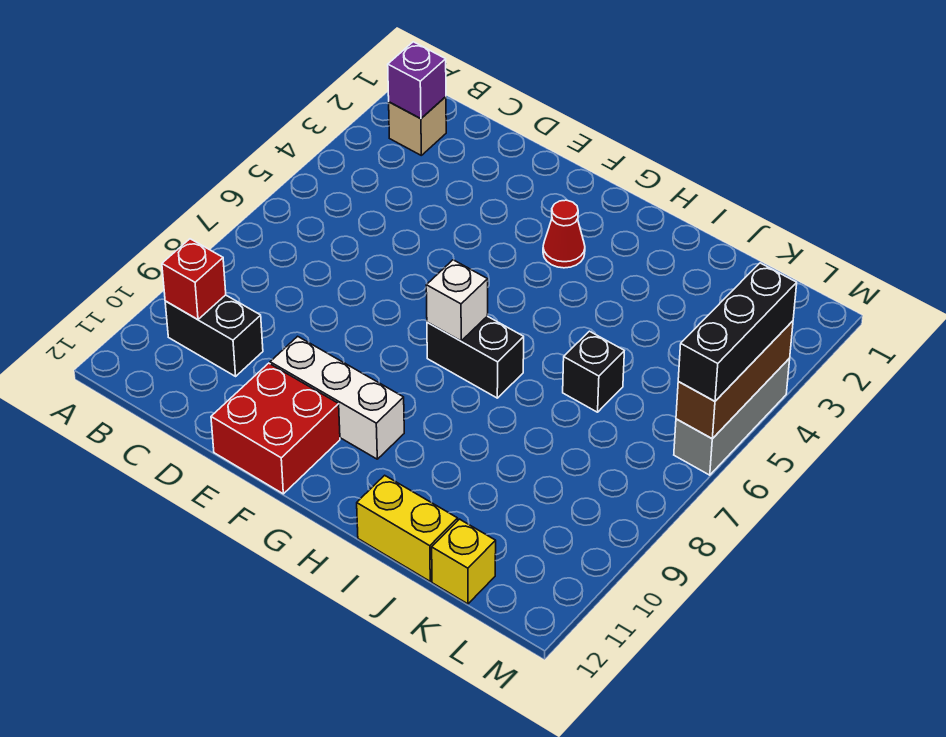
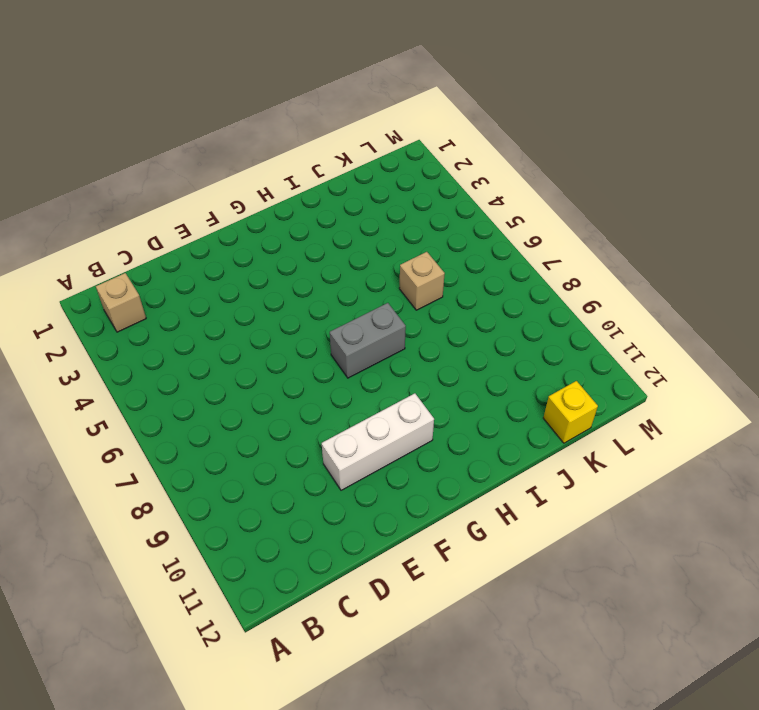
grey brick G7:H7 level 1 -> black brick G7:H7 level 1
tan brick J6 level 1 -> black brick J6 level 1
none -> black brick B10:C10 level 1
none -> red brick E11:F12 level 1
none -> red cone G3 level 1

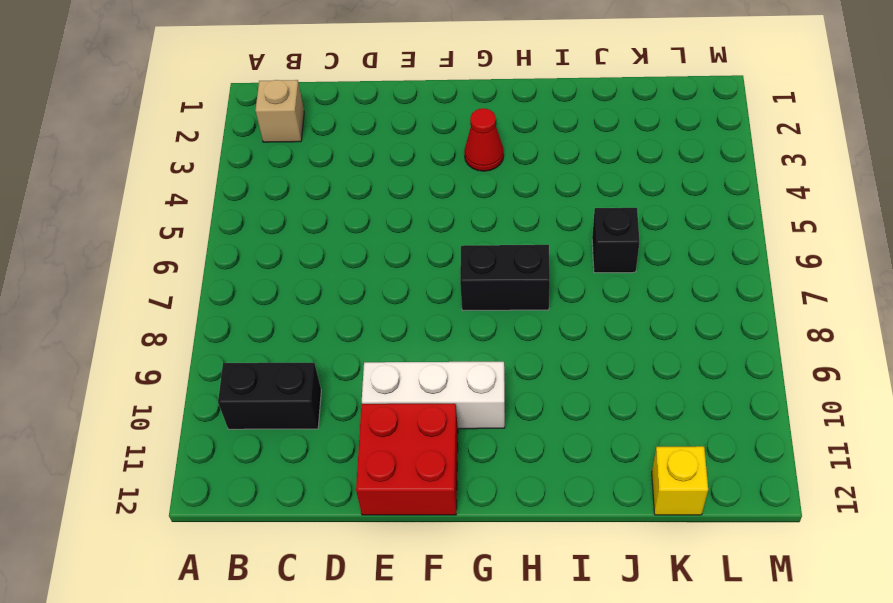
none -> yellow brick I12:J12 level 1
none -> grey brick M4:M6 level 1
none -> purple brick B2 level 2

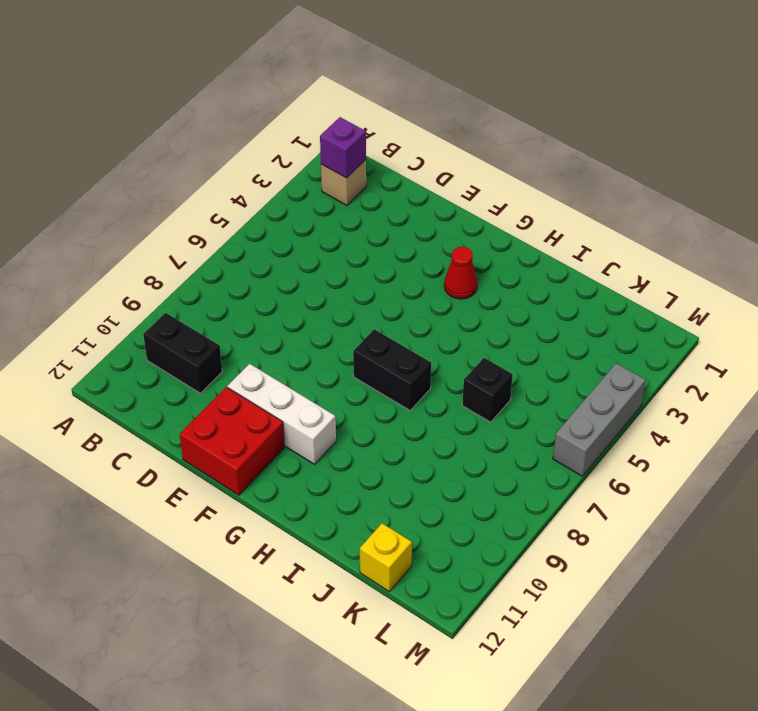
none -> yellow brick I12:J12 level 1
none -> red brick B10 level 2
none -> white brick G7 level 2

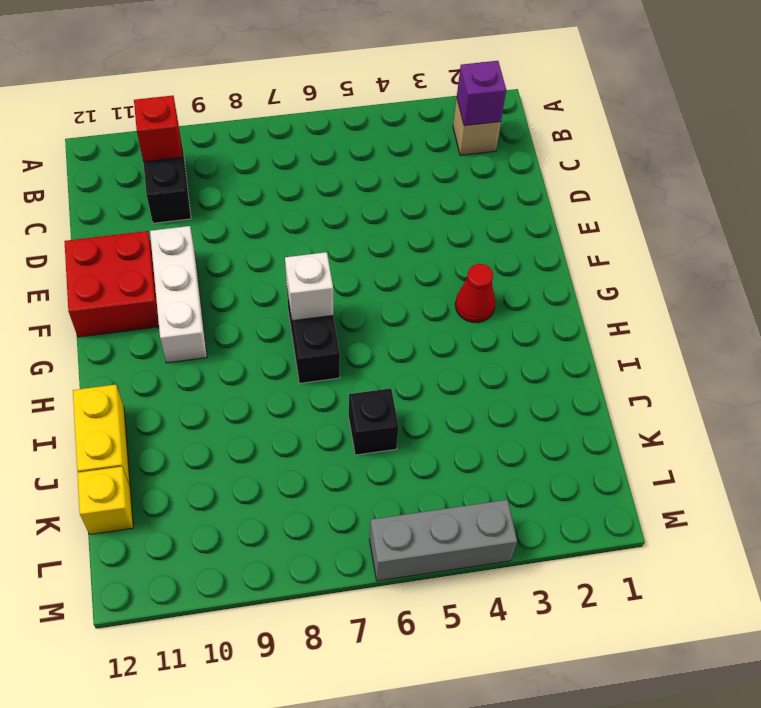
none -> brown brick M4:M6 level 2
none -> black brick M4:M6 level 3

